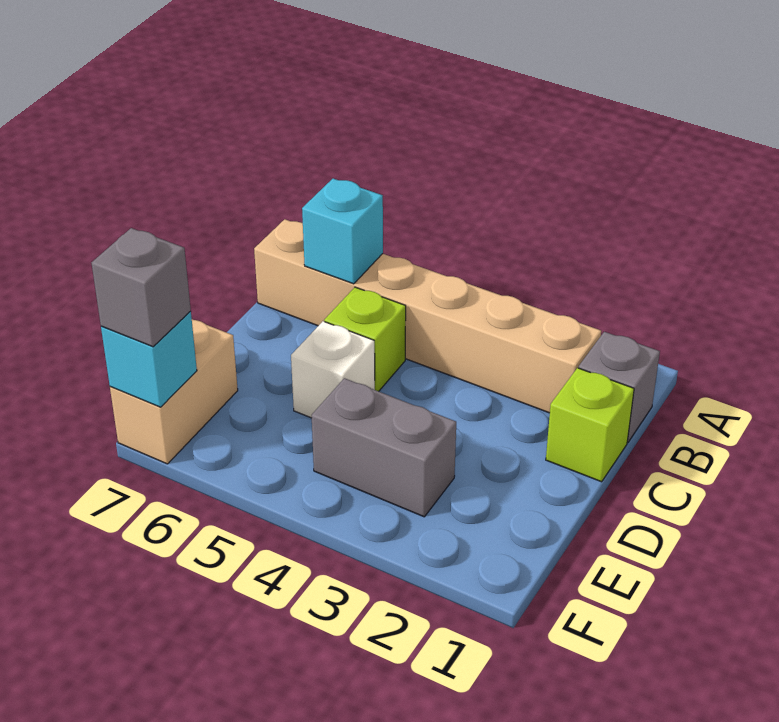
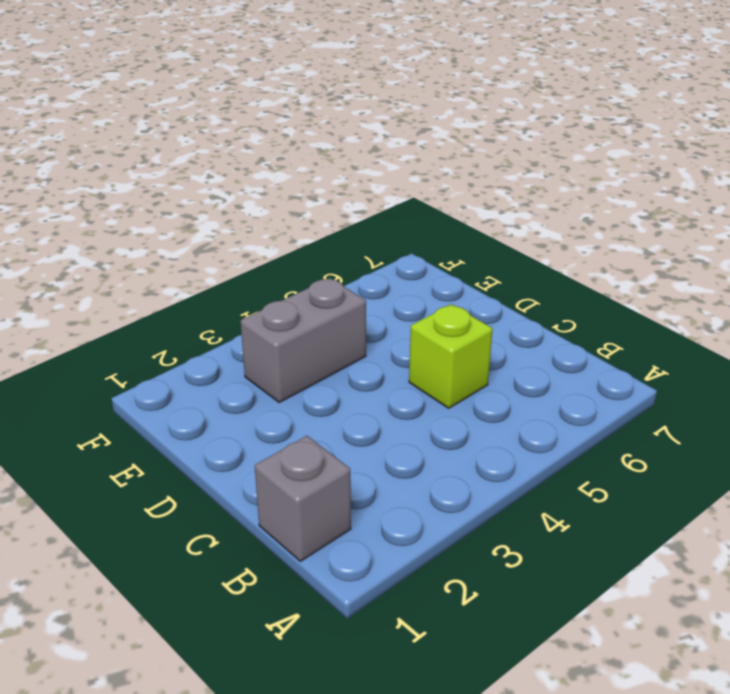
none -> tan brick B2:B7 level 1
none -> lime brick C1 level 1

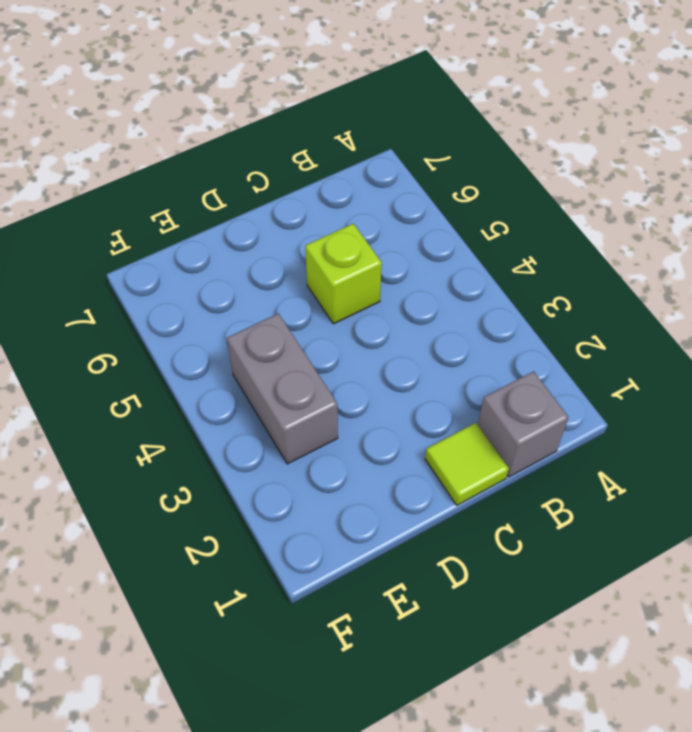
lime tile C1 level 1 -> lime brick C1 level 1
none -> tan brick B2:B7 level 1
none -> white brick D5 level 1

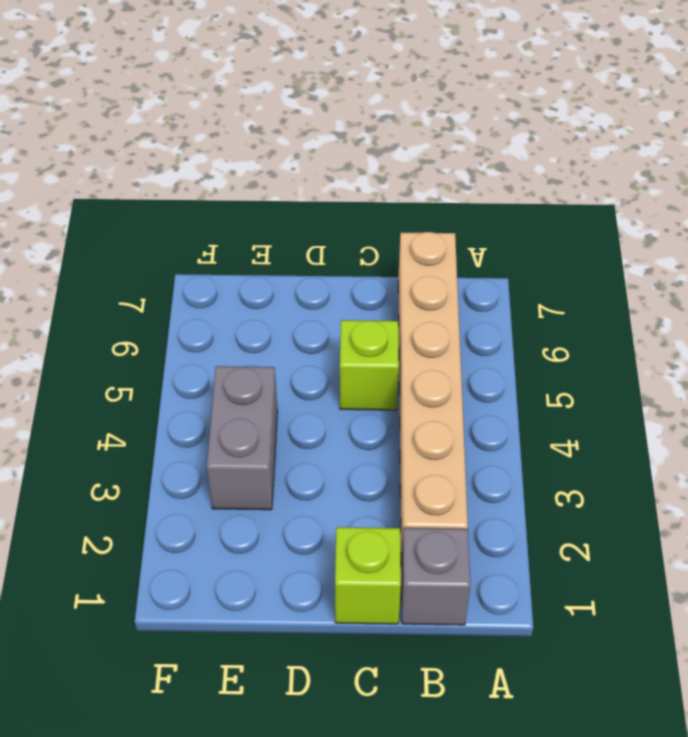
none -> white brick D5 level 1
none -> tan brick E7:F7 level 1

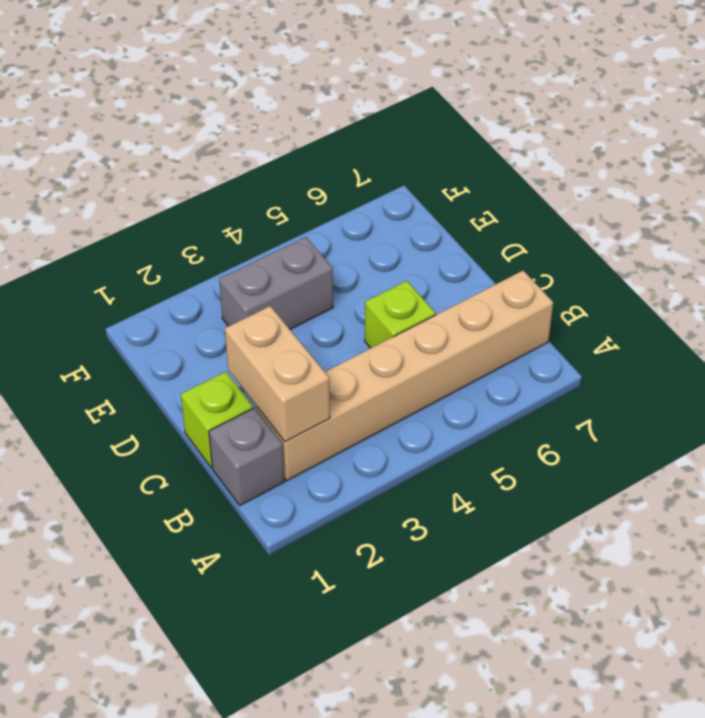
tan brick B2:C2 level 2 -> tan brick E7:F7 level 1
none -> white brick D5 level 1
none -> cyan brick B6 level 2

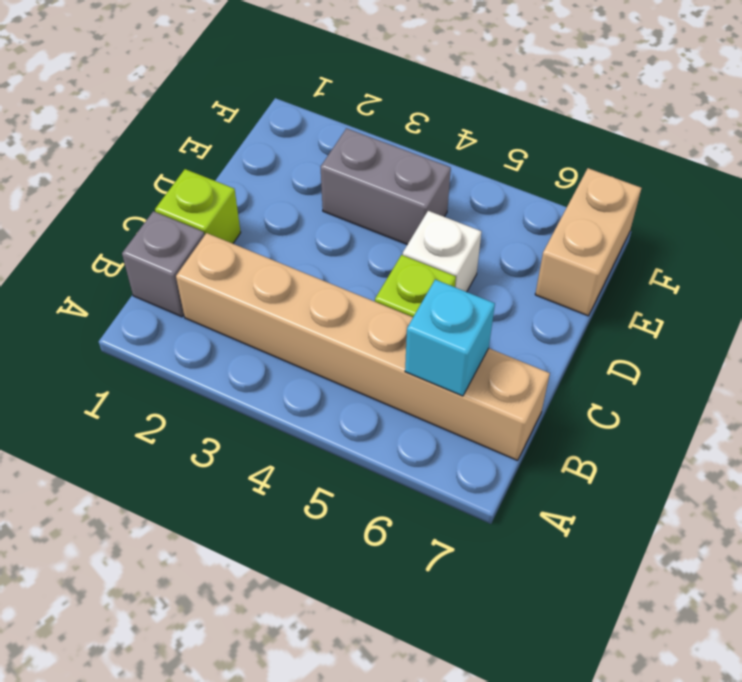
none -> cyan brick F7 level 2
none -> grey brick F7 level 3

